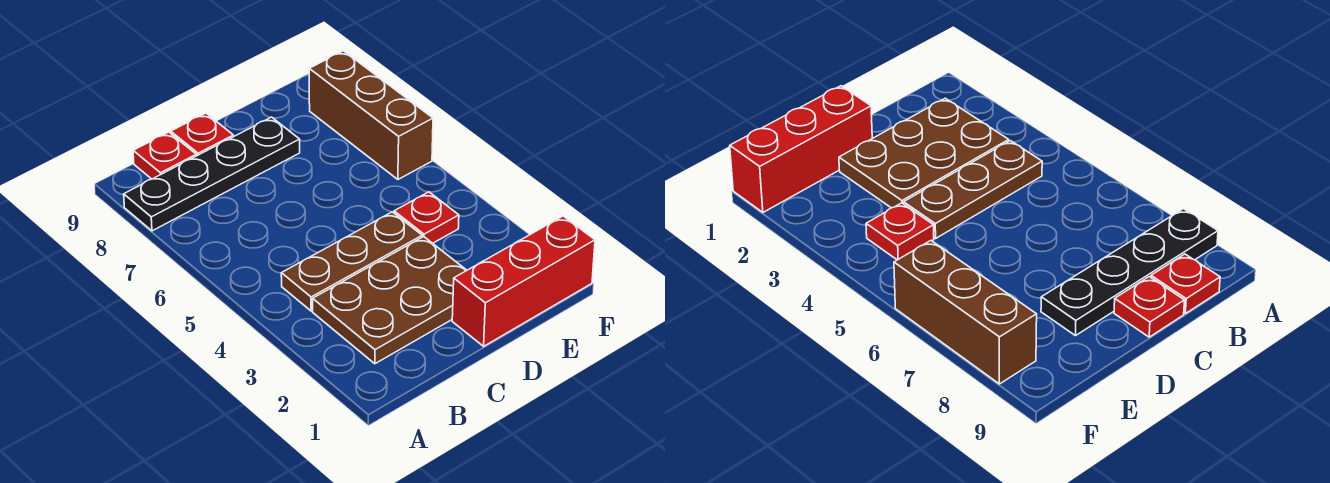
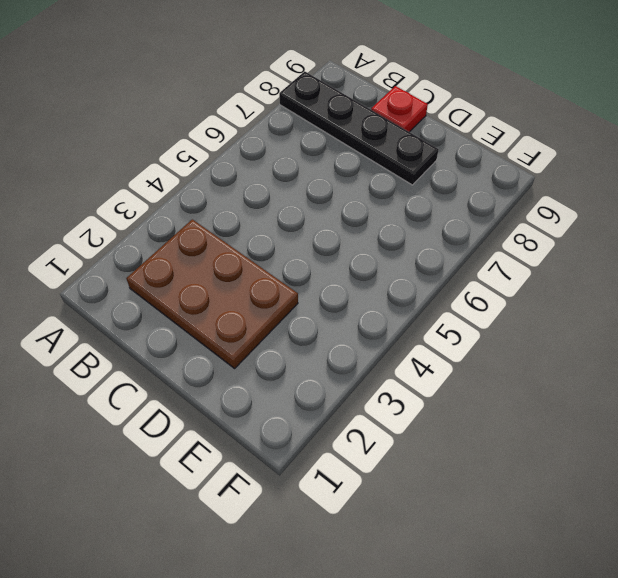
none -> brown plate B4:D4 level 1
none -> red plate B9 level 1

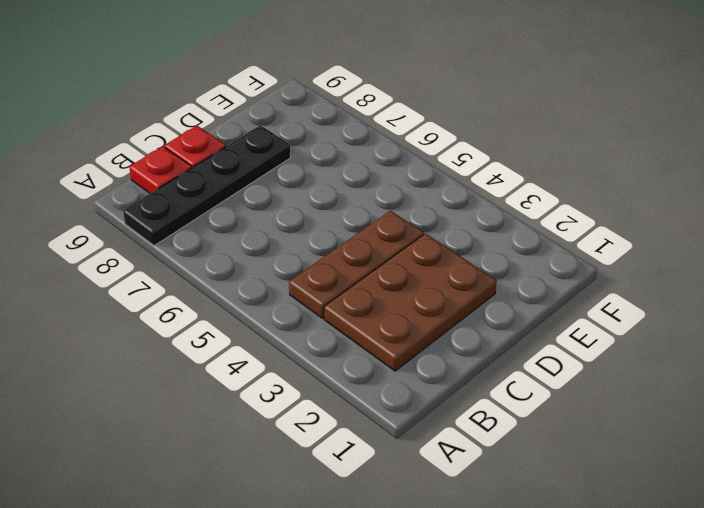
none -> red brick D1:F1 level 1
none -> red plate E4 level 1

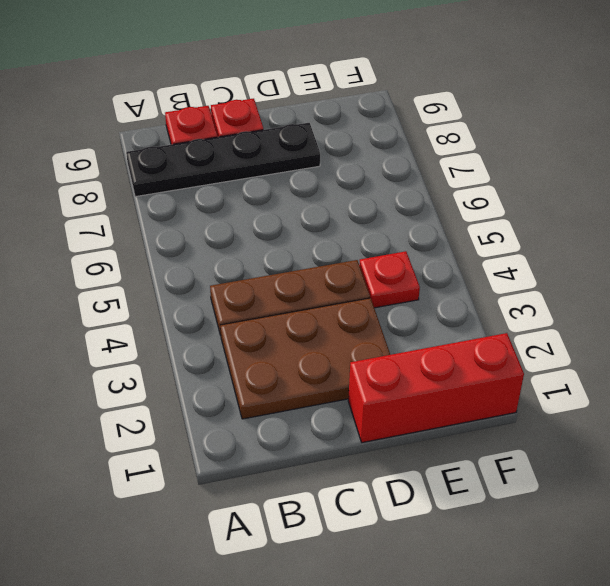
none -> brown brick F6:F8 level 1

